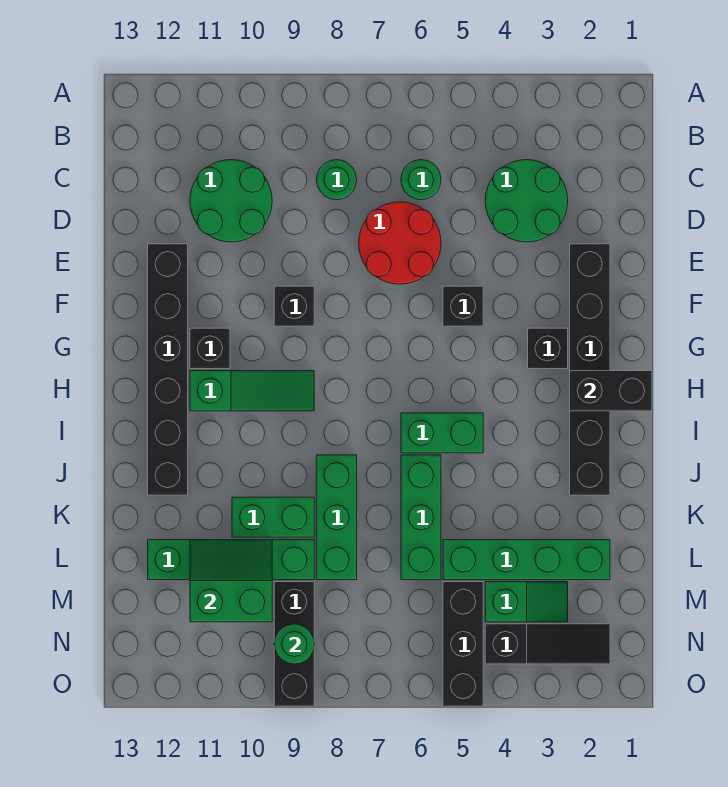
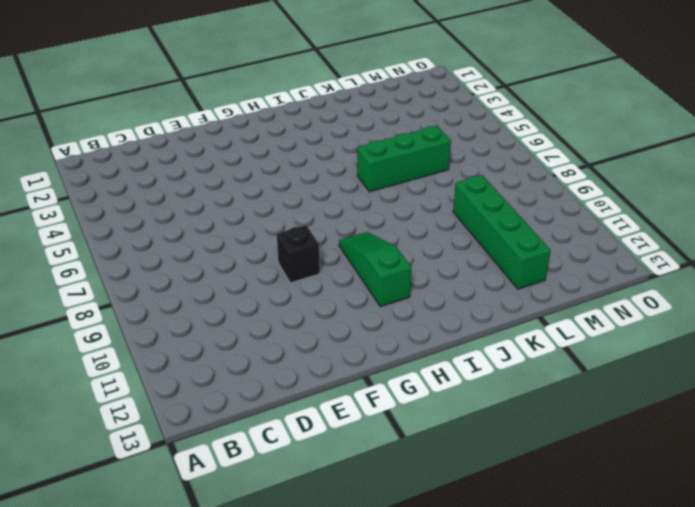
none -> green round brick C3:D4 level 1
none -> green round brick C6 level 1
none -> green round brick C8 level 1

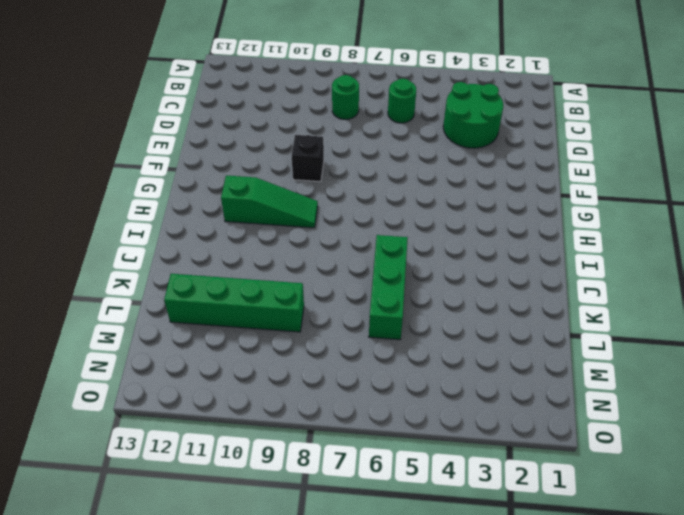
none -> green round brick C10:D11 level 1
none -> red round brick D6:E7 level 1
none -> black brick E2:J2 level 1

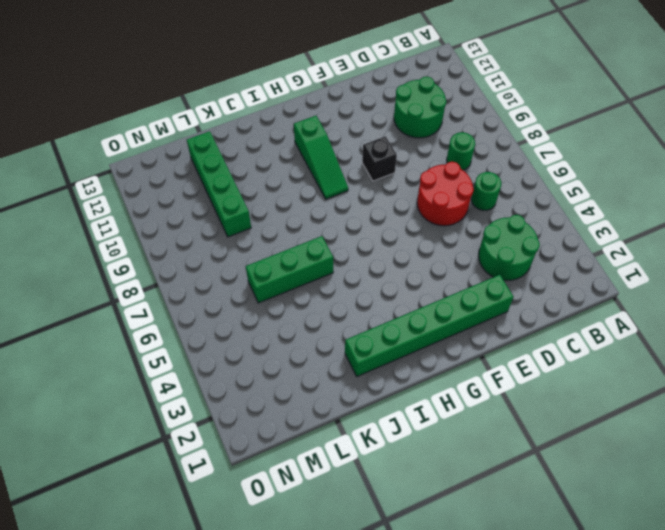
green brick E2:J2 level 1 -> black brick E2:J2 level 1
none -> black brick E12:J12 level 1
none -> black brick F5 level 1
none -> black brick G3 level 1

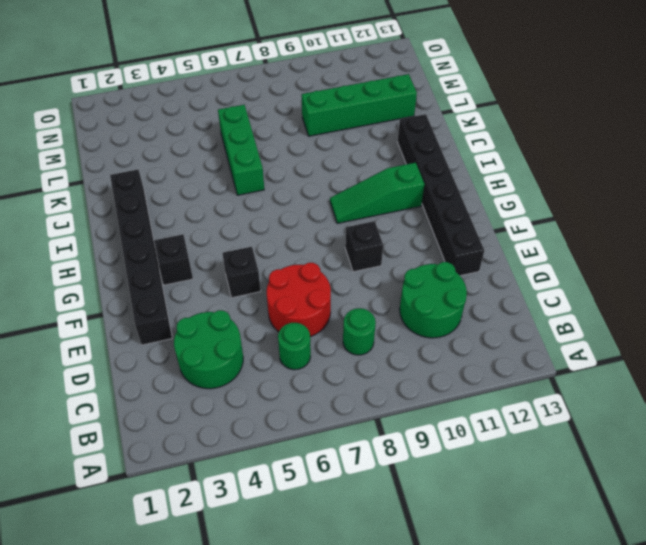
none -> black brick G11 level 1
none -> green brick I5:I6 level 1
none -> green brick J8:L8 level 1

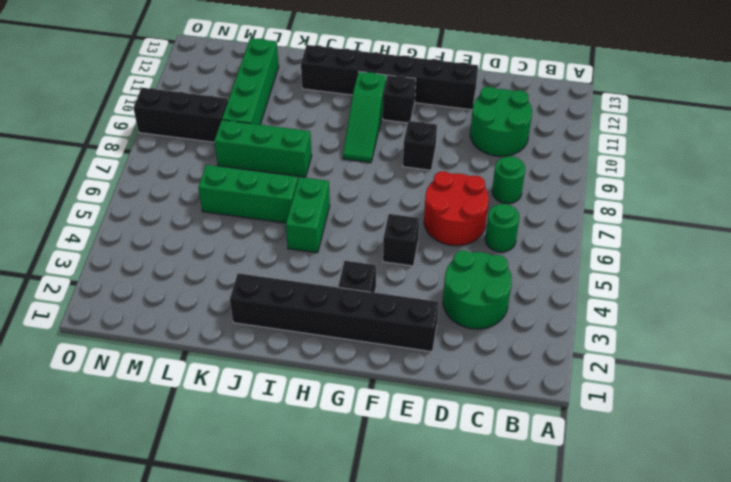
none -> green brick K9:K10 level 1
none -> green brick L2:L5 level 1
none -> green slope M3:M4 level 1 top 4

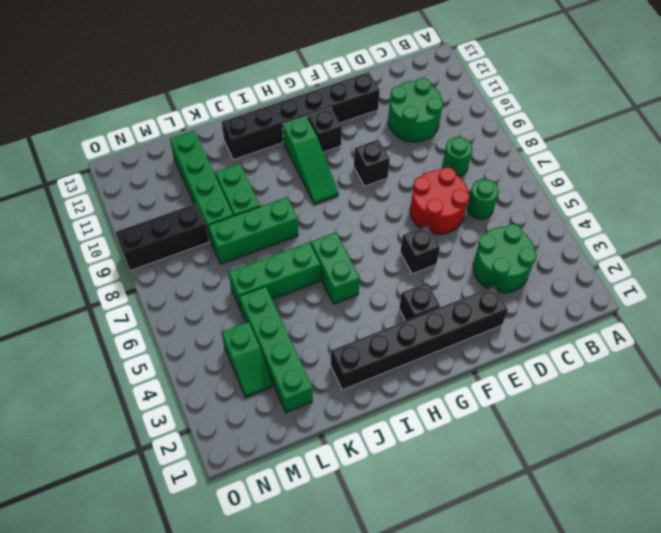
none -> black brick M5:O5 level 1
none -> black slope N2:N4 level 1 top 4
none -> black brick H1:H2 level 2

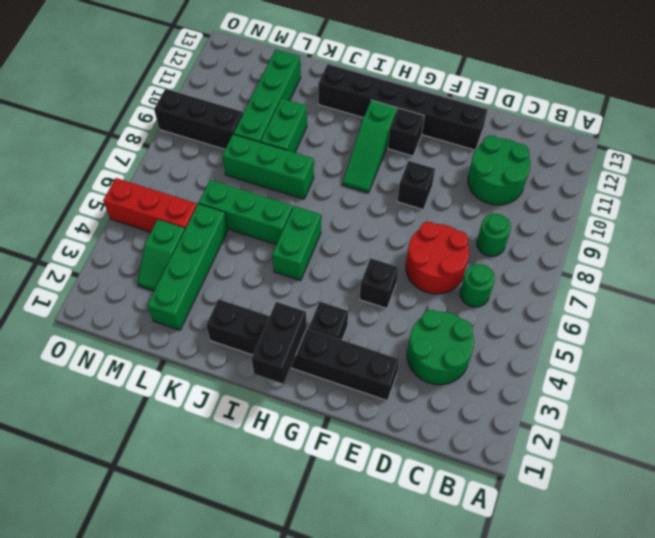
red brick M5:O5 level 1 -> black brick M5:O5 level 1
none -> black slope N2:N4 level 1 top 4
none -> green slope L10:M11 level 2 top M
none -> green round brick N9 level 2

